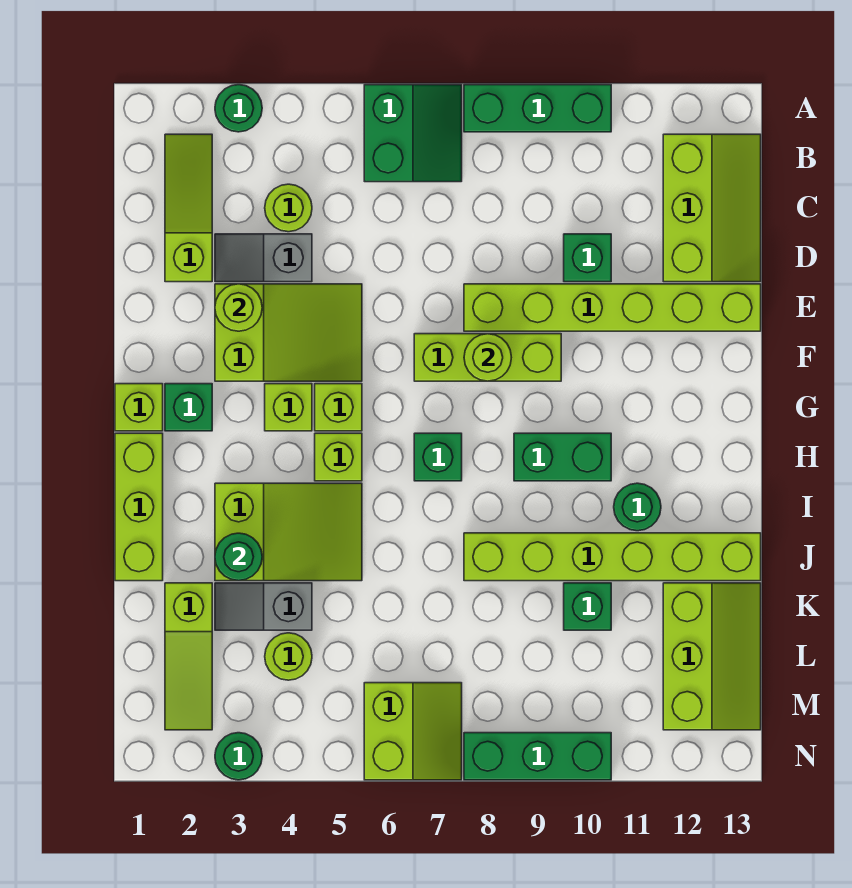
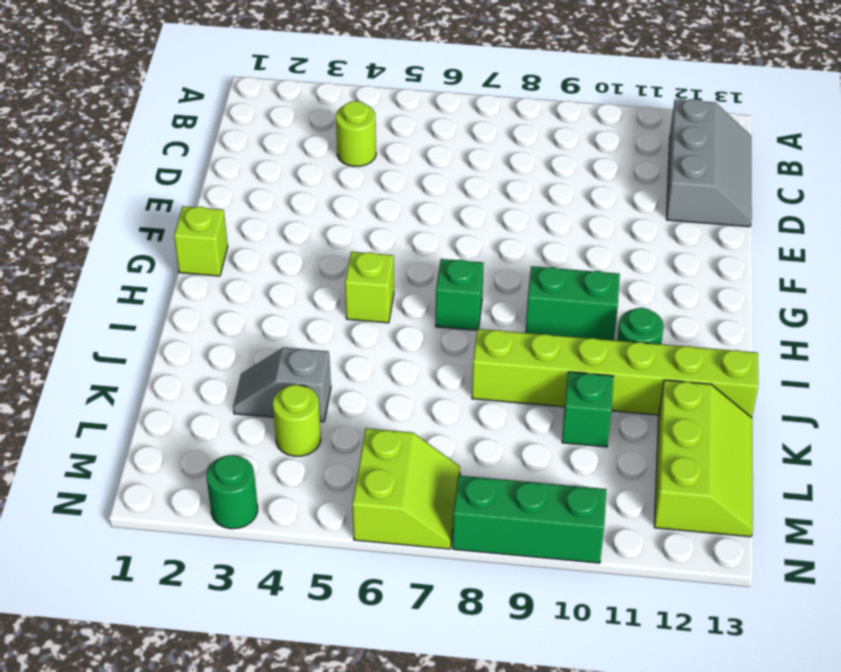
grey slope B12:D13 level 1 top 12 -> lime slope B12:D13 level 1 top 12
none -> green round brick A3 level 1
none -> green slope A6:B7 level 1 top 6
none -> green brick A8:A10 level 1
none -> lime slope B2:D2 level 1 top D

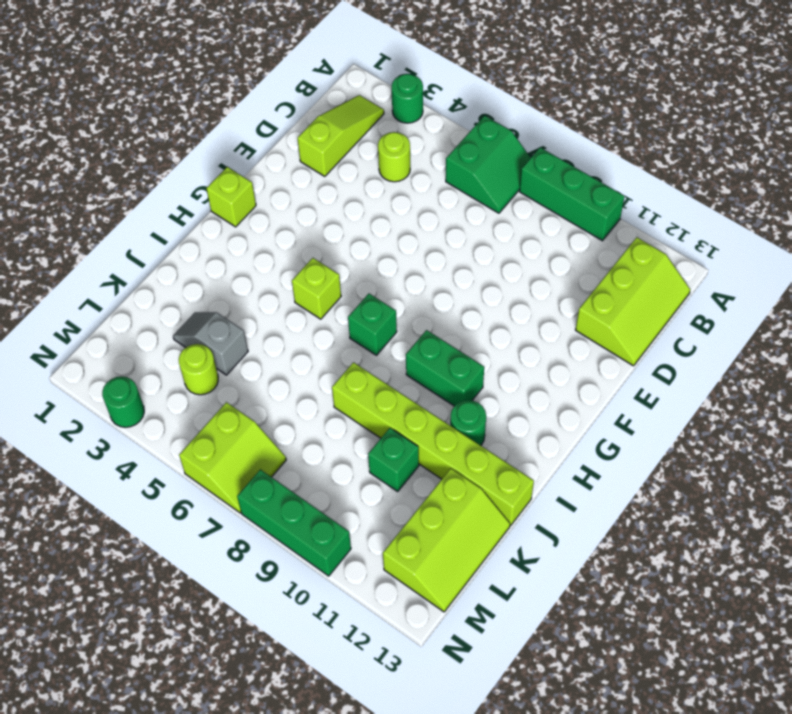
none -> grey slope D3:D4 level 1 top 4
none -> green brick D10 level 1
none -> lime slope E3:F5 level 1 top 3
none -> lime brick E8:E13 level 1

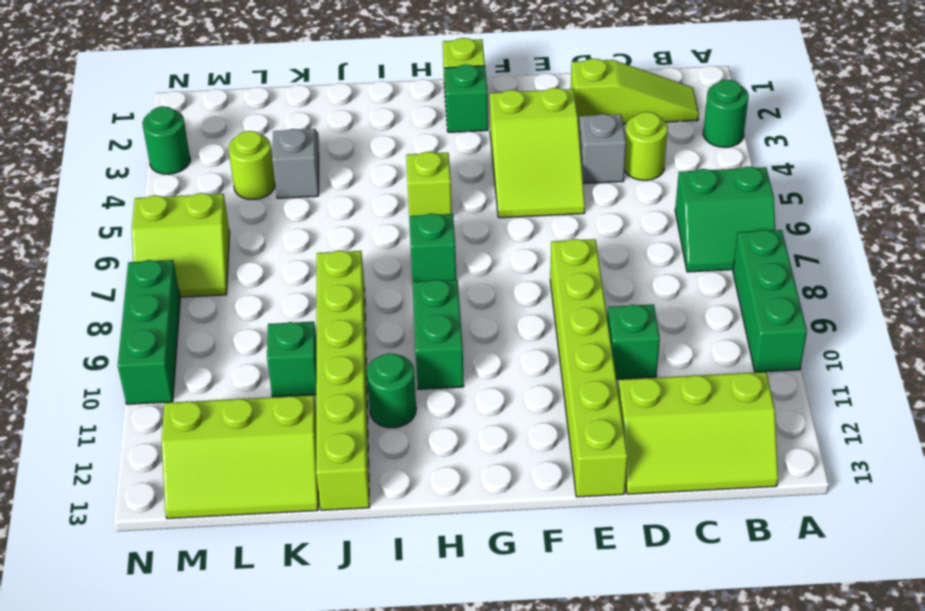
none -> lime brick F7:F9 level 1
none -> lime brick G4 level 1
none -> lime brick G5 level 1
none -> lime brick H1:J1 level 1

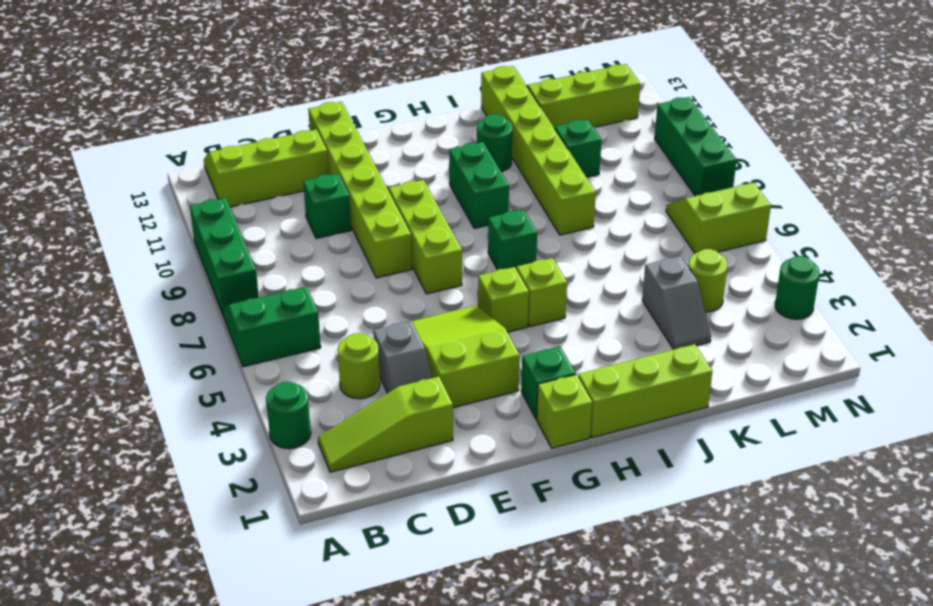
none -> lime brick G4 level 1
none -> lime slope I3:J5 level 1 top 3
none -> lime slope K2:M2 level 1 top K
none -> lime round brick E3 level 2

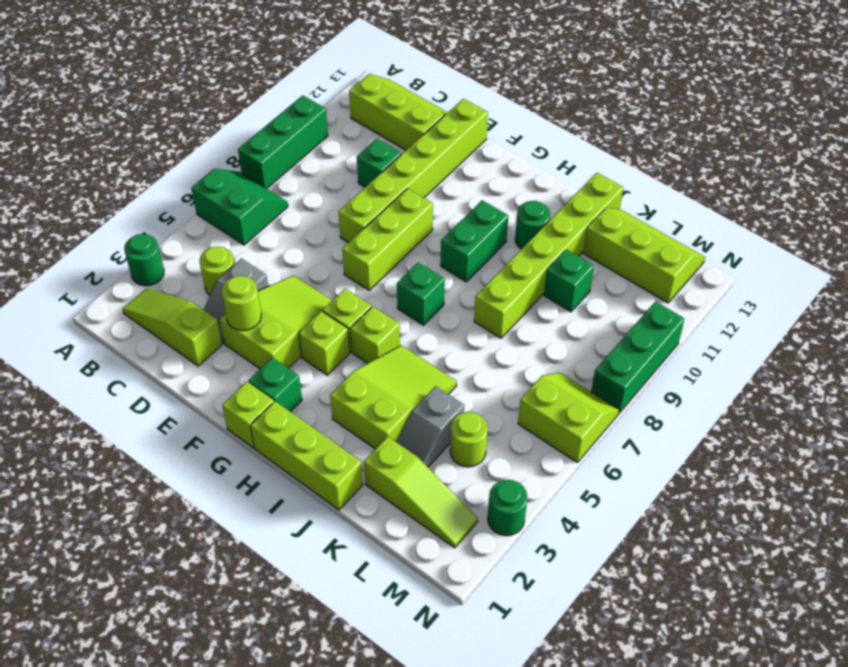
none -> lime round brick F8 level 2
none -> green round brick J3 level 2

